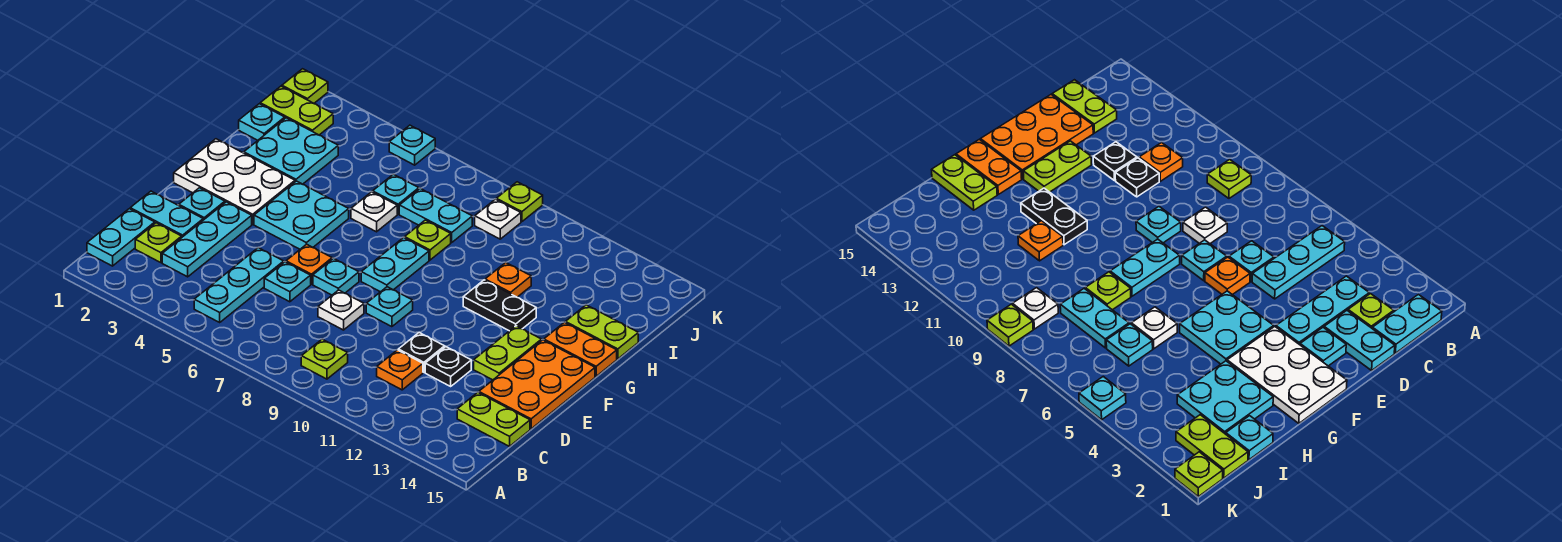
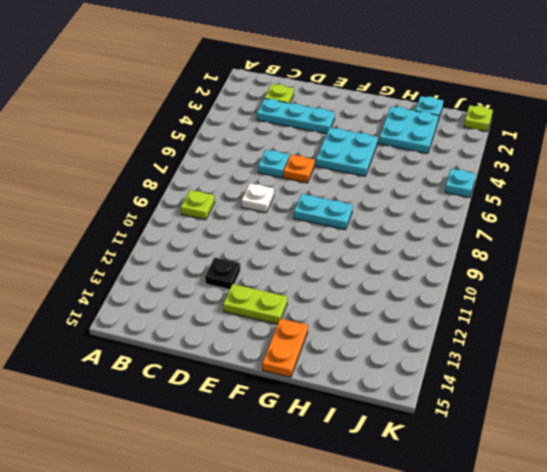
none -> cyan plate B1:C1 level 1
none -> cyan plate B5:D5 level 1
none -> orange plate C11 level 1
none -> lime plate C14:C15 level 1

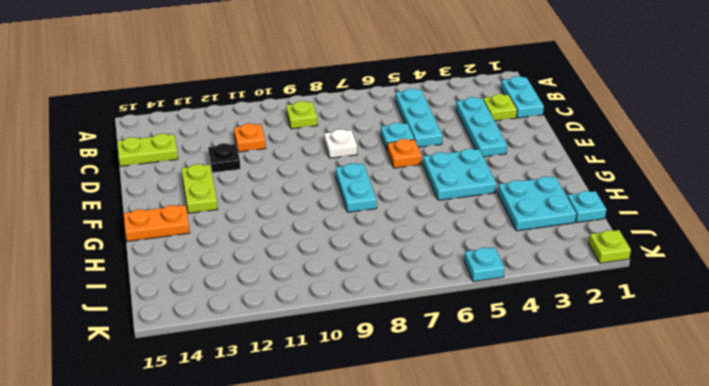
none -> cyan plate D1:D2 level 1
none -> black plate D11 level 1
none -> orange plate D14:F15 level 1
none -> cyan plate E2 level 1

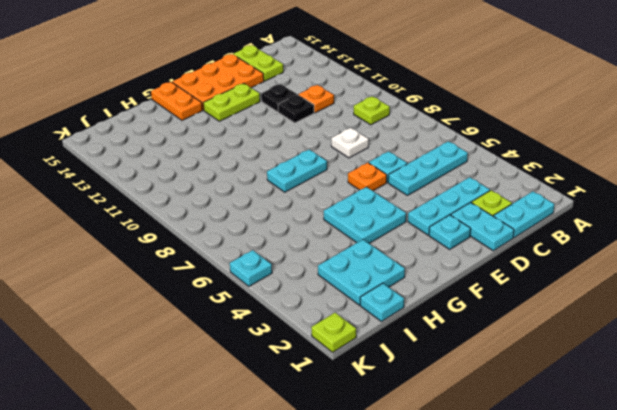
none -> cyan plate E7 level 1
none -> cyan plate E9 level 1
none -> white plate F1:G3 level 1
none -> black plate G11:G12 level 1

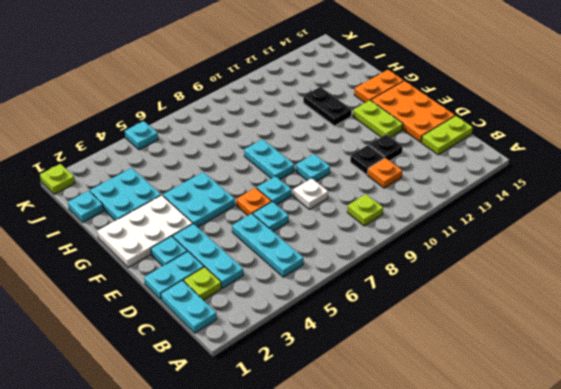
black plate G12:H12 level 1 -> black plate G11:G12 level 1
none -> white plate H6 level 1
none -> lime plate H8 level 1
none -> orange plate H11 level 1
none -> lime plate H14:H15 level 1

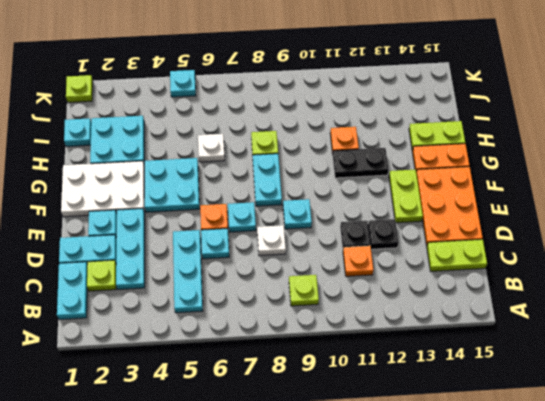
none -> cyan plate I6 level 1
none -> cyan plate I7:I8 level 1
none -> lime plate J1:J2 level 1
none -> white plate J9 level 1

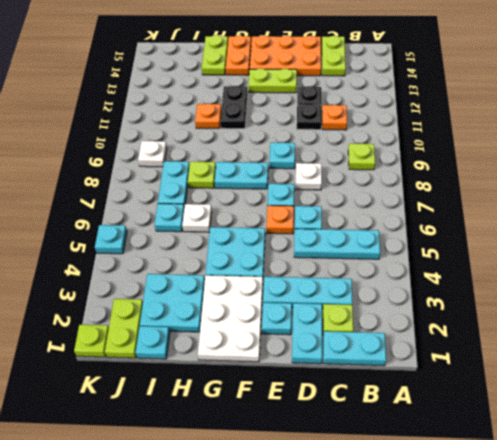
none -> lime plate K9 level 1

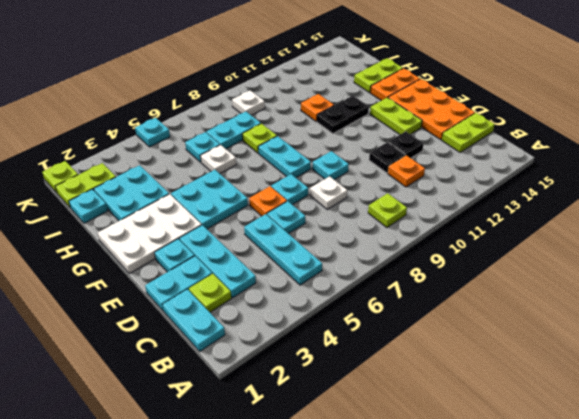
none -> lime plate K9 level 1

